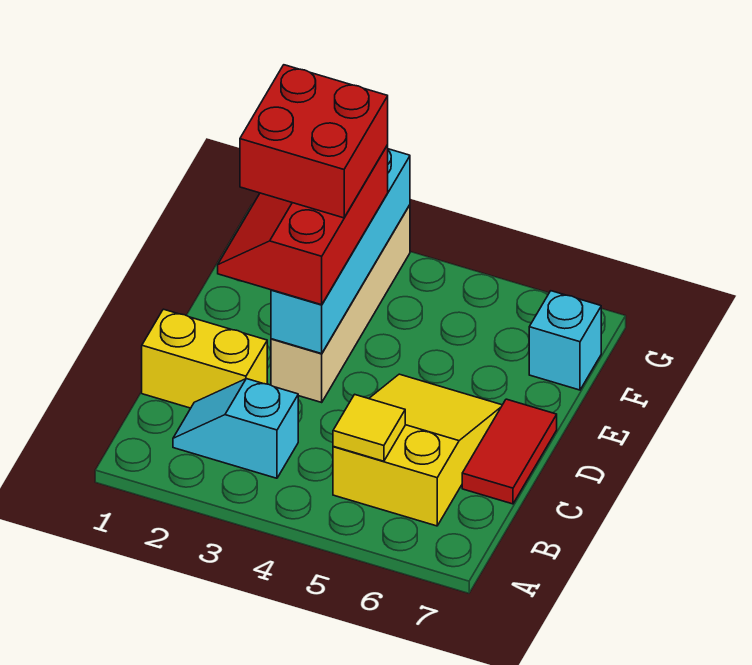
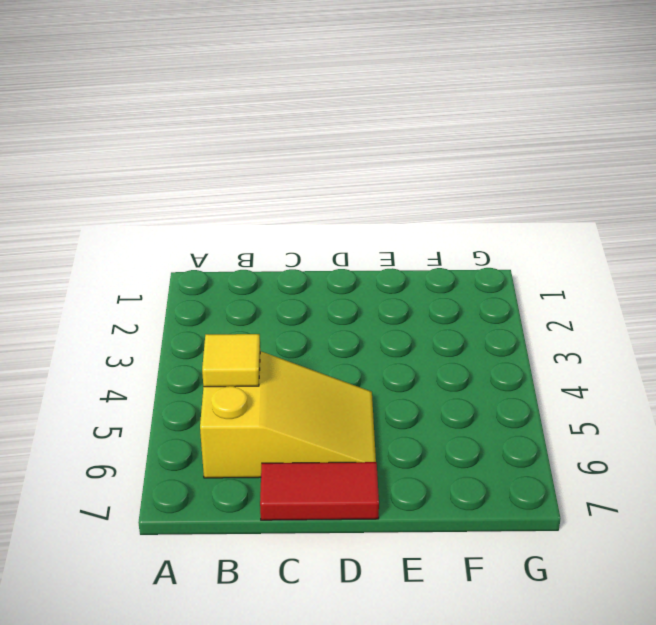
none -> cyan slope B2:B3 level 1 top 3
none -> yellow brick C1:C2 level 1

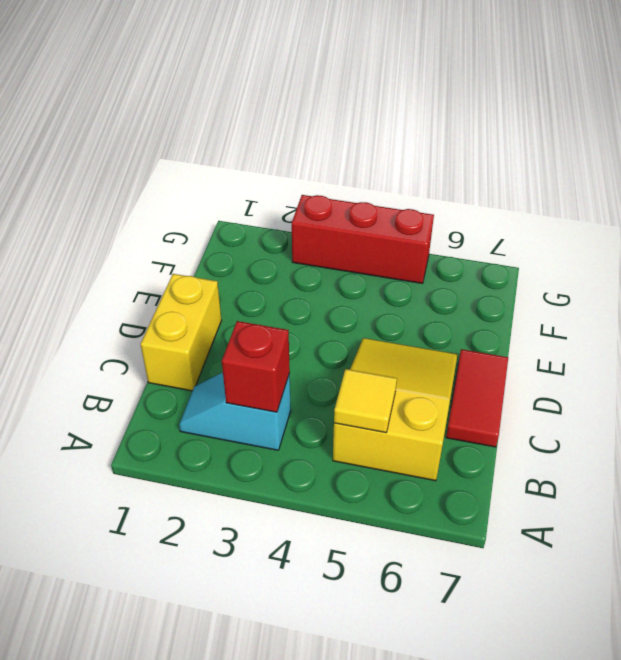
red brick B3 level 2 -> none
yellow brick C1:D1 level 1 -> yellow brick C1:C2 level 1
red brick G3:G5 level 1 -> tan brick D3:G3 level 1
none -> cyan brick F7 level 1
none -> cyan brick D3:G3 level 2

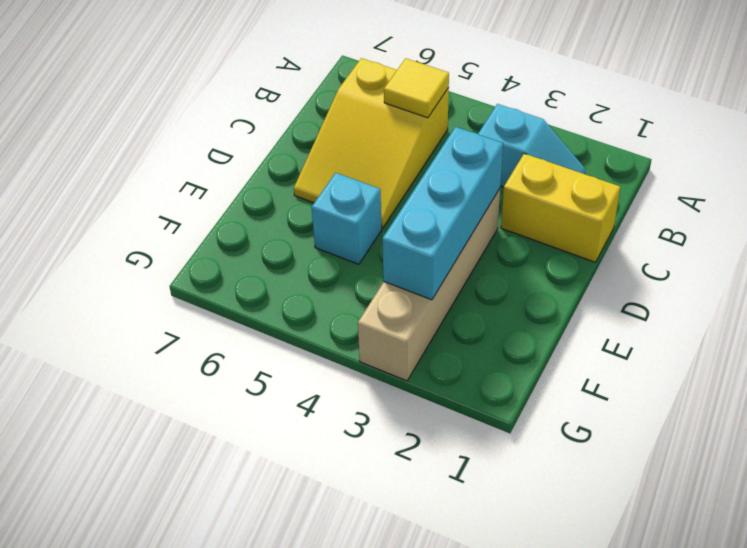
cyan brick D3:F3 level 2 -> cyan brick D3:G3 level 2
cyan brick E5 level 1 -> cyan brick F7 level 1
none -> red tile C7:D7 level 1
none -> red slope D2:F3 level 3 top 3

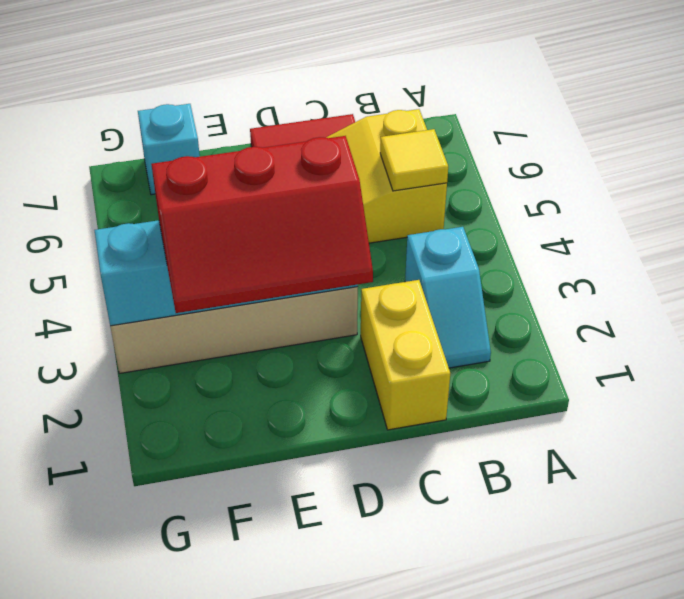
none -> red brick E2:F3 level 4

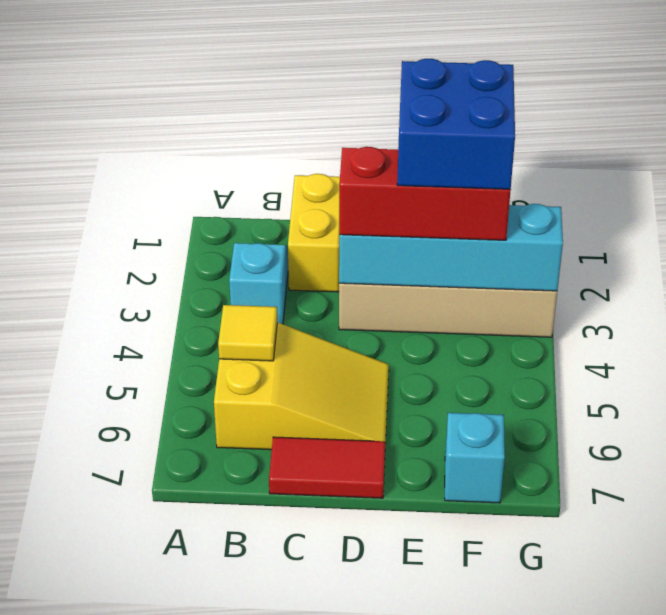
blue brick E2:F3 level 4 -> red brick E2:F3 level 4

